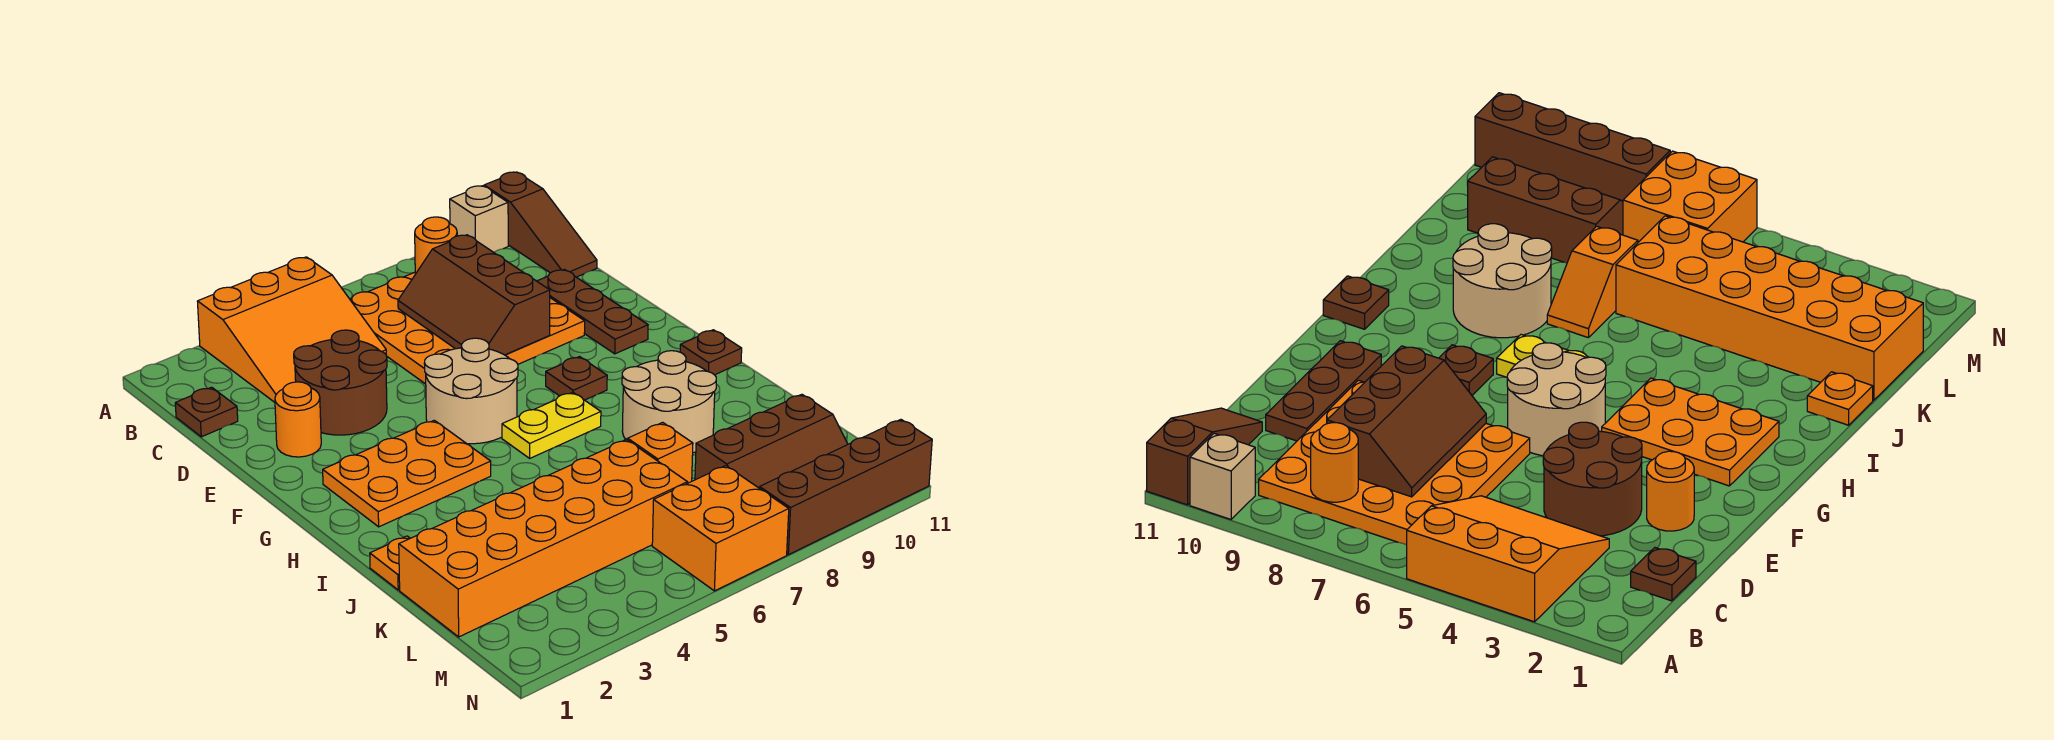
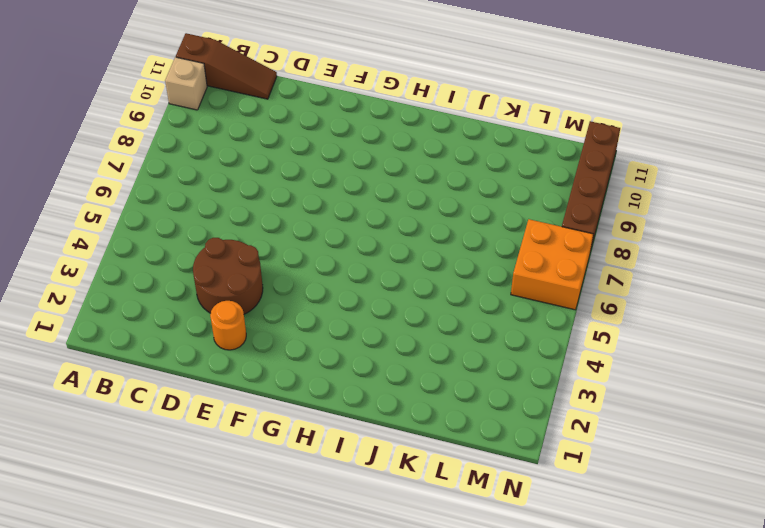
none -> orange slope A3:C5 level 1 top A
none -> orange plate B6:E9 level 1
none -> brown plate C1 level 1

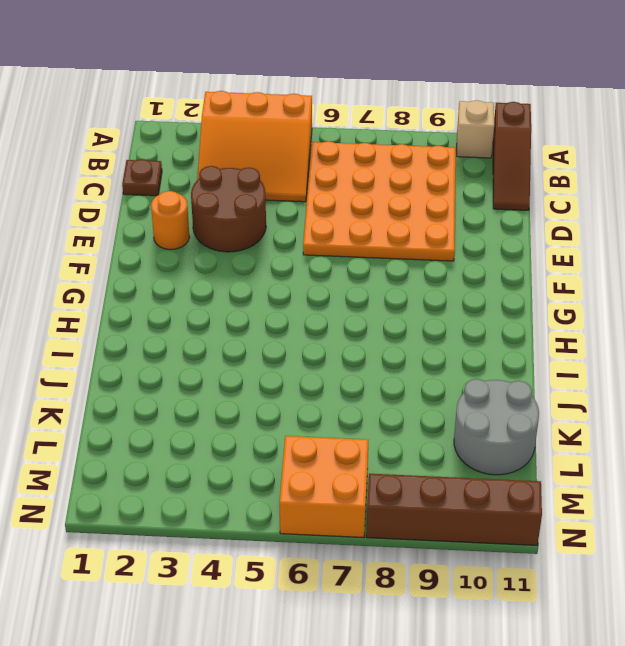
grey round brick K10:L11 level 1 -> brown slope L8:M10 level 1 top L
none -> brown plate D10:F10 level 1
none -> tan round brick F5:G6 level 1
none -> orange plate G2:H4 level 1

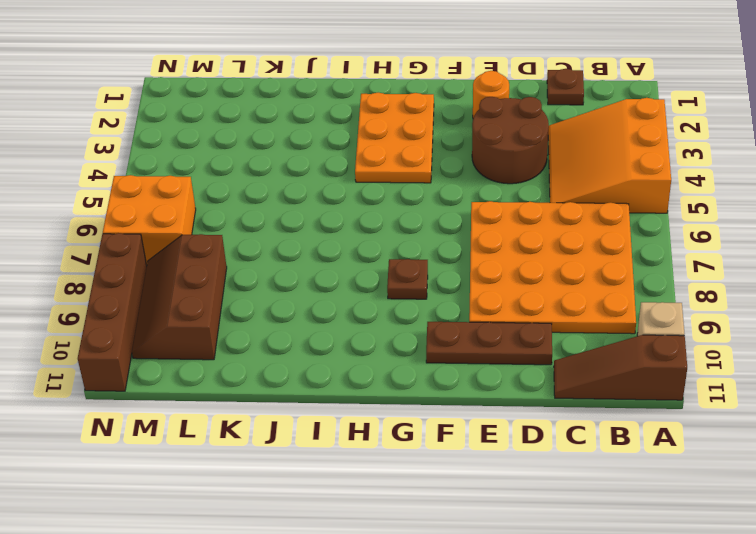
none -> tan round brick F5:G6 level 1
none -> yellow plate H6:H7 level 1
none -> brown plate H11 level 1

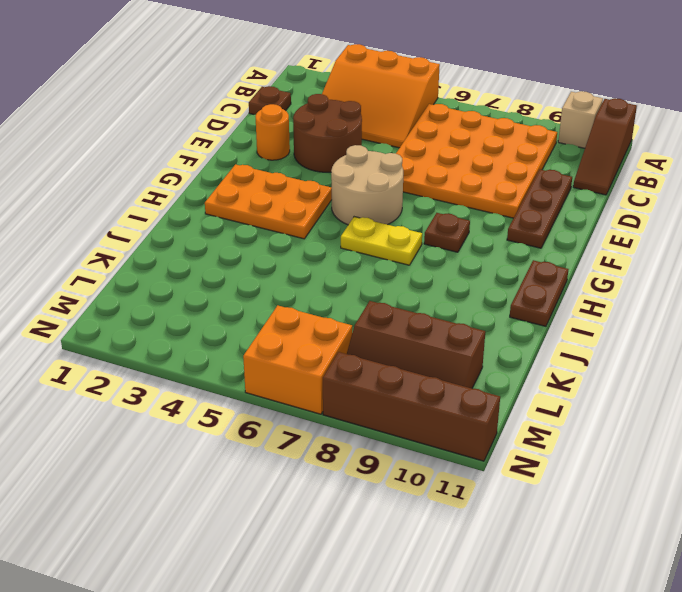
brown plate H11:I11 level 1 -> brown plate H11 level 1
none -> tan round brick I8:J9 level 1
none -> orange plate J1 level 1
none -> orange slope J7:K7 level 1 top K

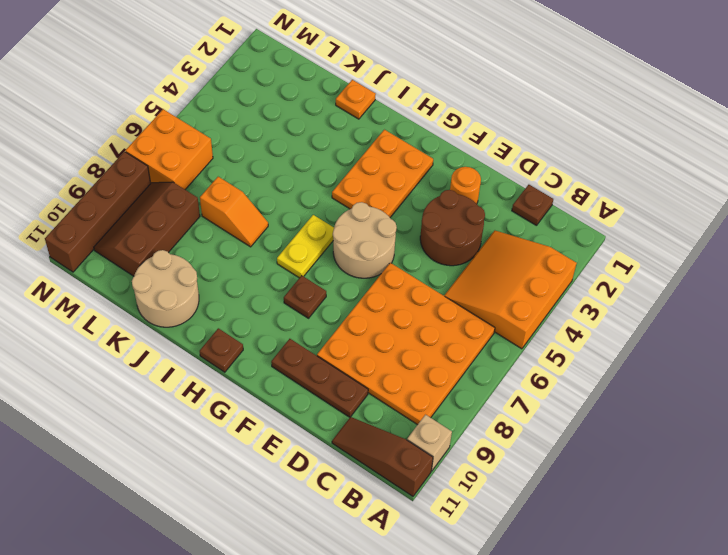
tan round brick J10:K11 level 1 -> tan round brick I8:J9 level 1
none -> orange brick K1:L6 level 1
none -> orange round brick B8 level 2
none -> brown slope C7:E8 level 2 top 8

